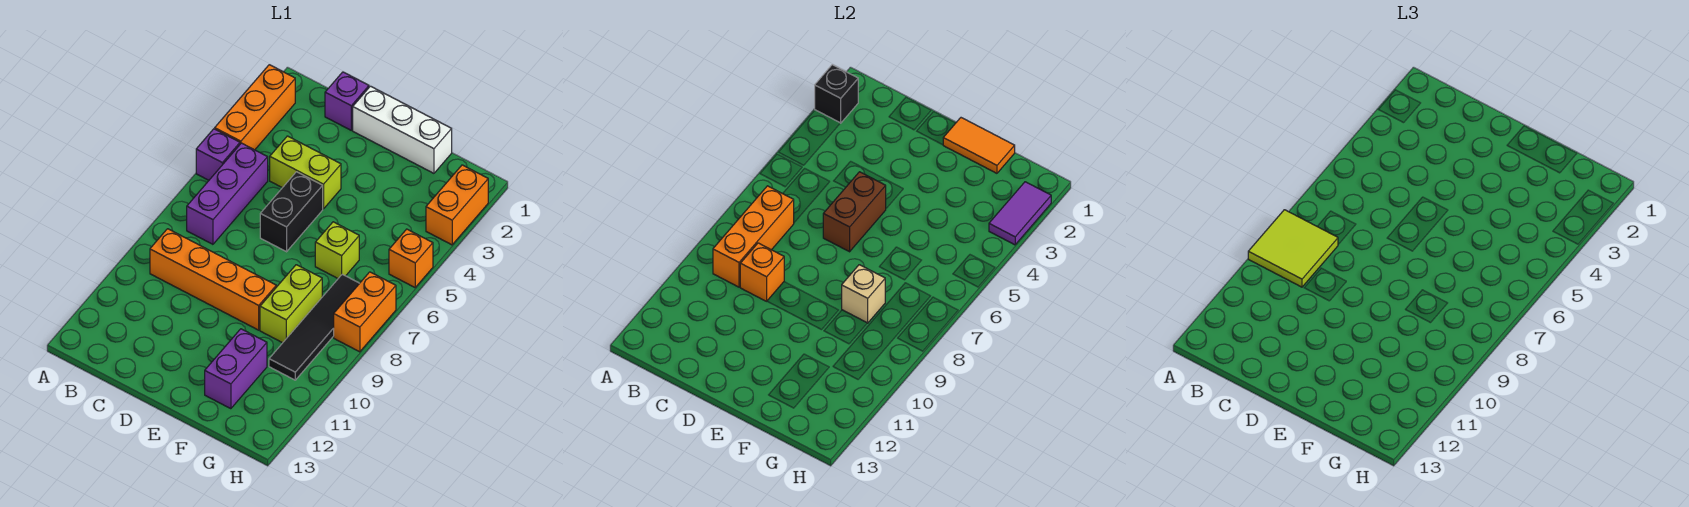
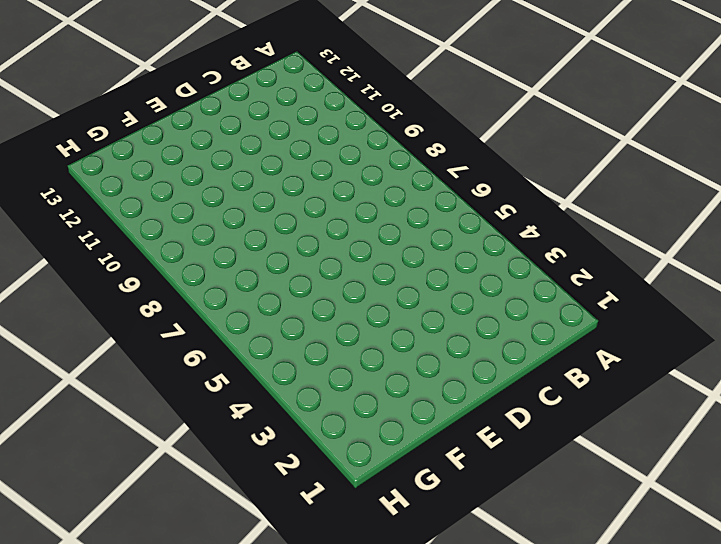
none -> orange brick A2:A4 level 1
none -> purple brick A5 level 1
none -> purple brick B5:B7 level 1

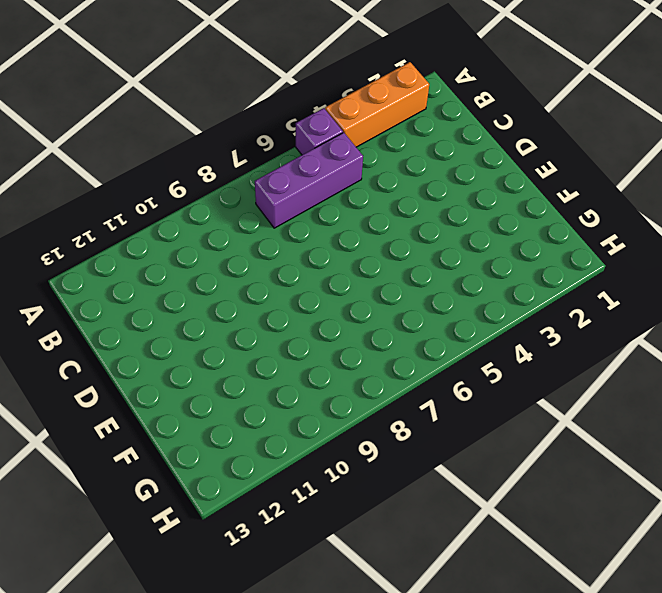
none -> orange brick B9:E9 level 1
none -> purple brick C1 level 1
none -> lime brick C4:D4 level 1

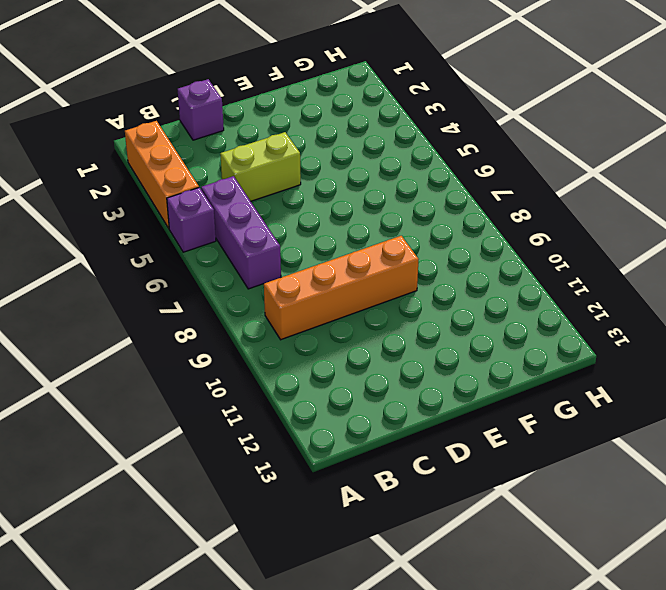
none -> white brick D1:F1 level 1
none -> black brick D5:D6 level 1
none -> lime brick F6 level 1

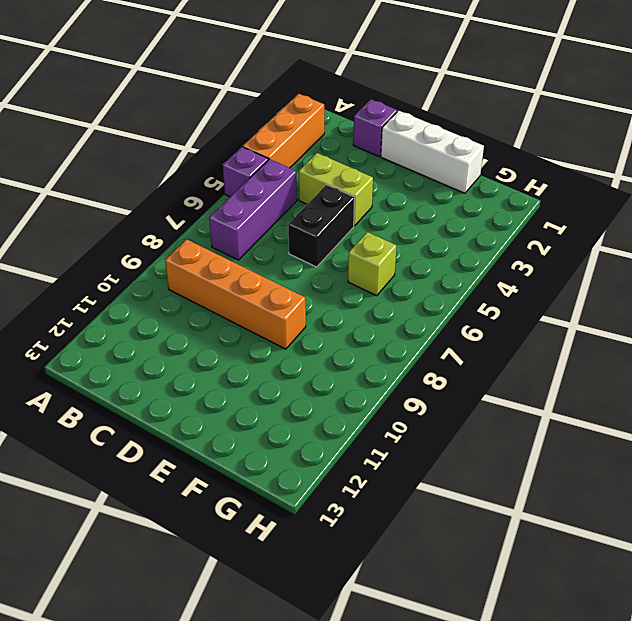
none -> lime brick F8:F9 level 1
none -> purple brick F11:F12 level 1
none -> black tile G7:G10 level 1

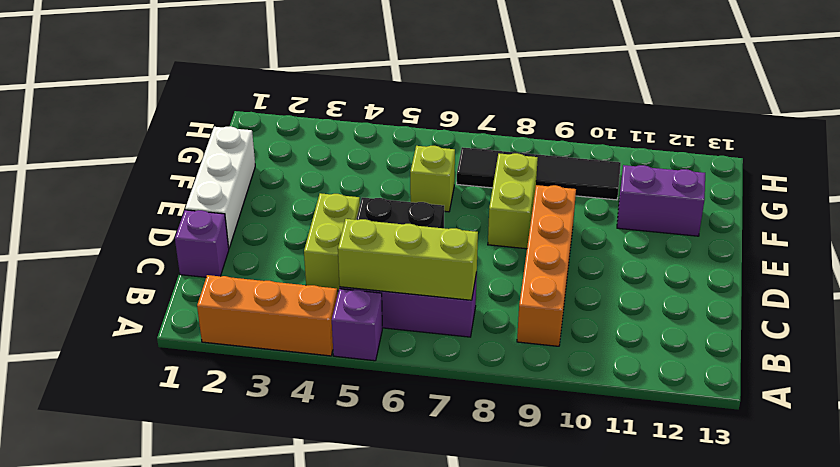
lime brick B5:B7 level 2 -> orange brick B7:B9 level 2
lime brick E8:F8 level 1 -> lime brick F8:F9 level 1
none -> orange brick H2:H3 level 1
none -> orange brick H5 level 1
none -> orange brick H7:H8 level 1

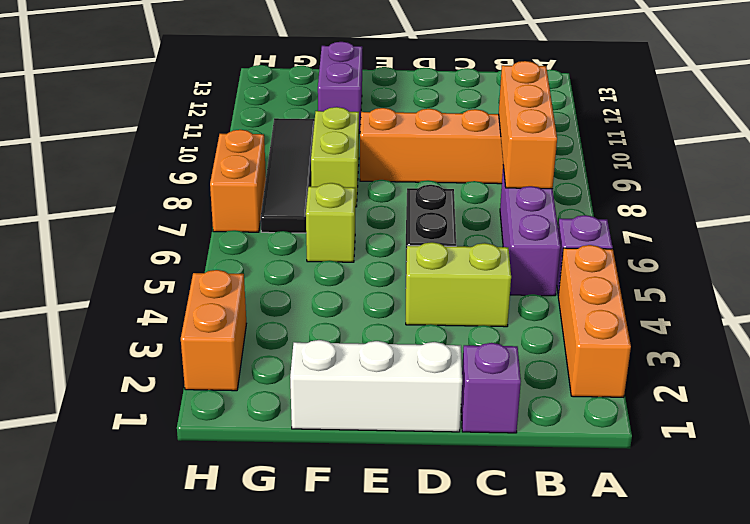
none -> orange brick H5 level 1
none -> black brick A2 level 2
none -> orange brick C9 level 2

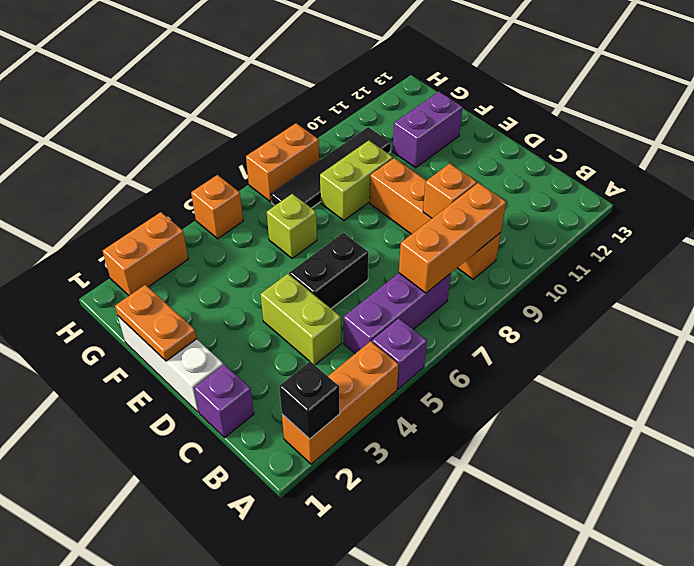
orange plate E1:F1 level 2 -> orange tile E1:F1 level 2
none -> brown brick D5:D6 level 2
none -> tan brick F8 level 2
none -> purple tile H2:H3 level 2

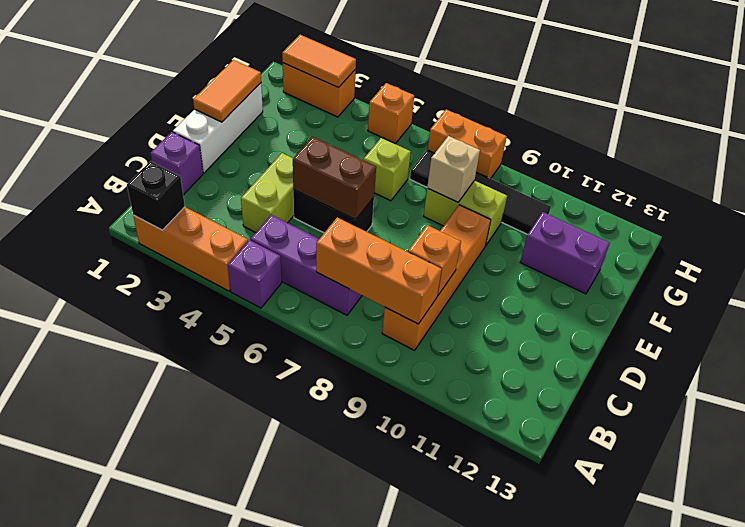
orange tile H2:H3 level 2 -> purple tile H2:H3 level 2
none -> lime tile A8:B9 level 3

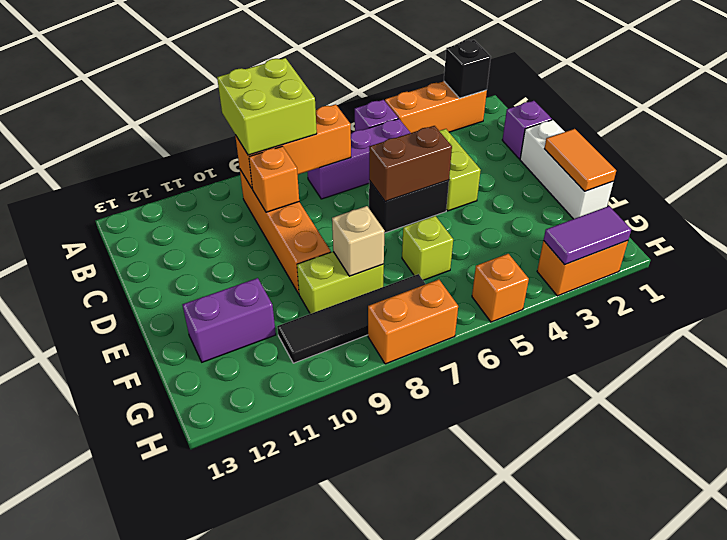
lime brick A8:B9 level 3 -> lime tile A8:B9 level 3

